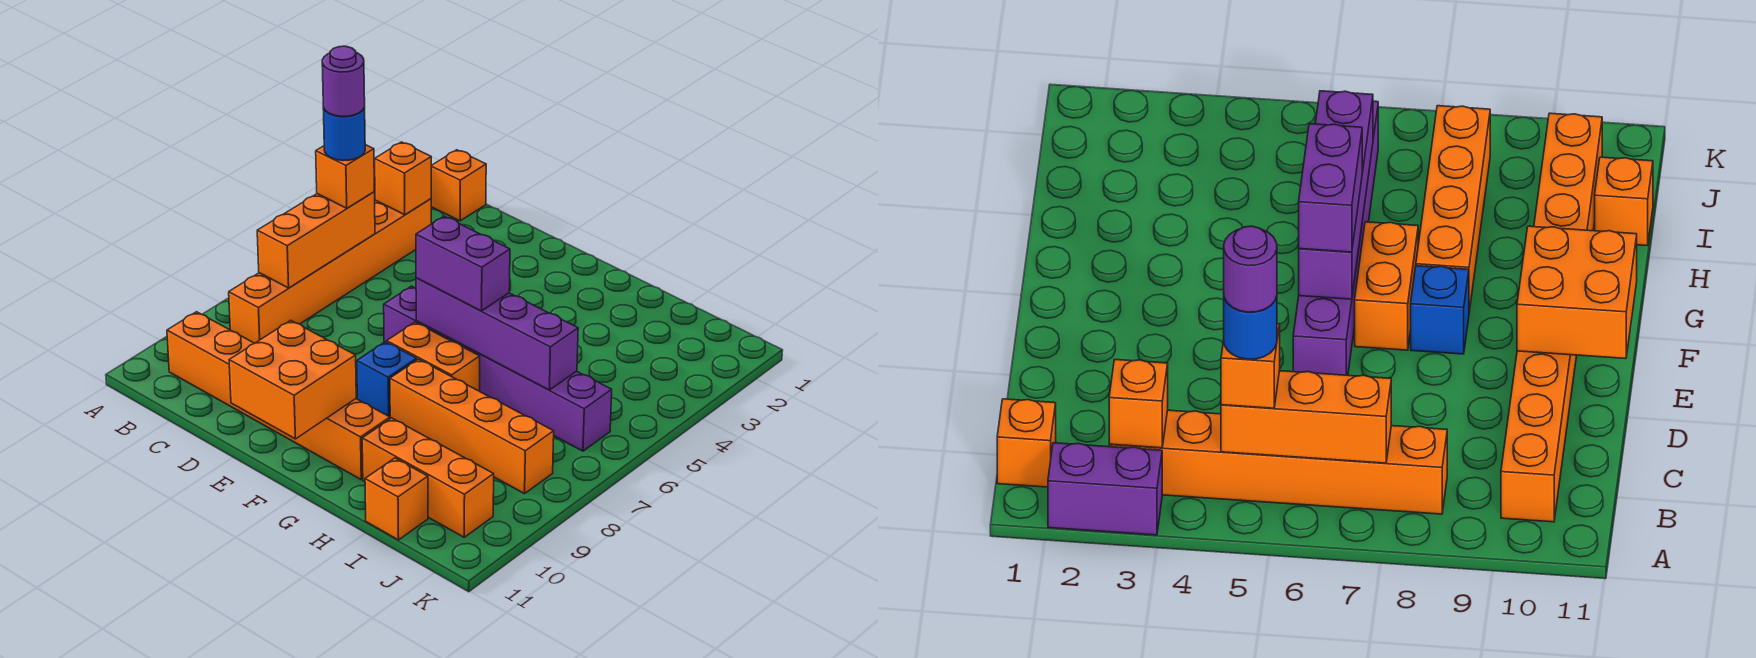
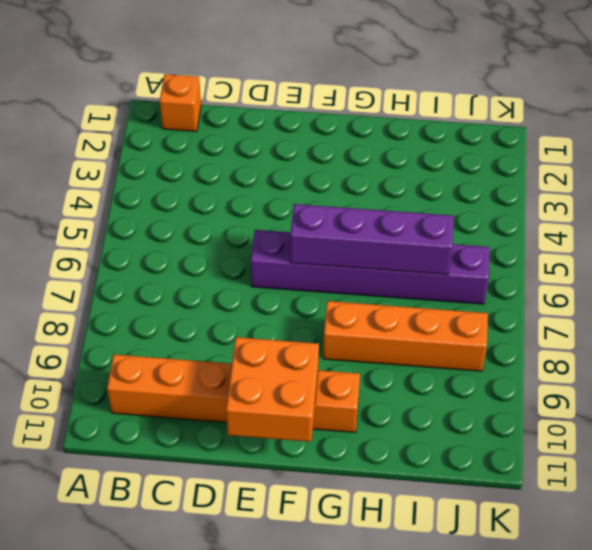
none -> purple brick A2:A3 level 1
none -> orange brick B3:B8 level 1
none -> orange brick F7:G7 level 1

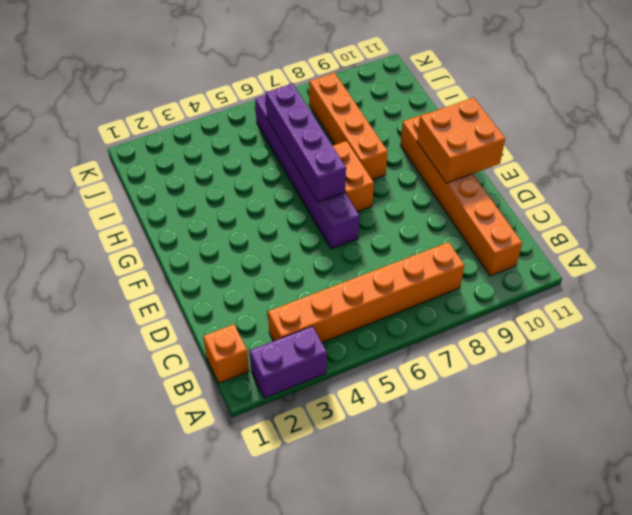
none -> blue brick F8 level 1
none -> orange brick H10:J10 level 1
none -> orange brick I11 level 1

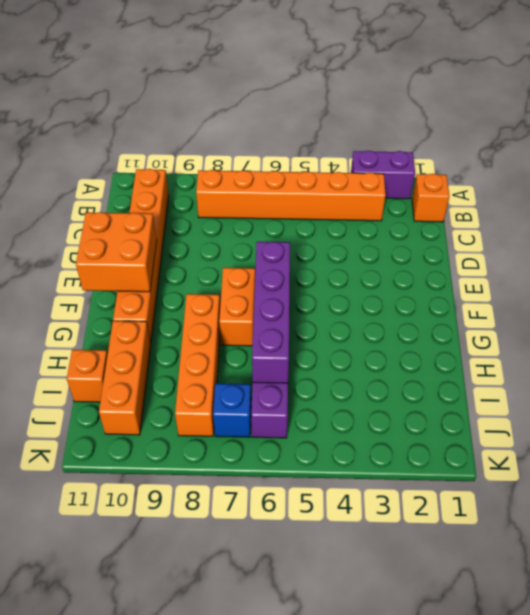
blue brick J7 level 1 -> blue brick F8 level 1
none -> orange brick B3 level 2
none -> orange brick B5:B7 level 2
none -> orange brick B5 level 3

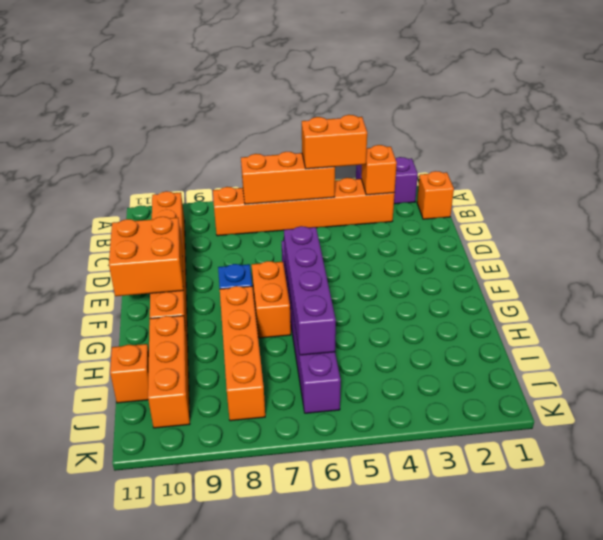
orange brick B4:B5 level 3 -> orange brick B5 level 3
none -> purple brick F6:G6 level 3
none -> blue round brick B5 level 4
none -> purple round brick B5 level 5

